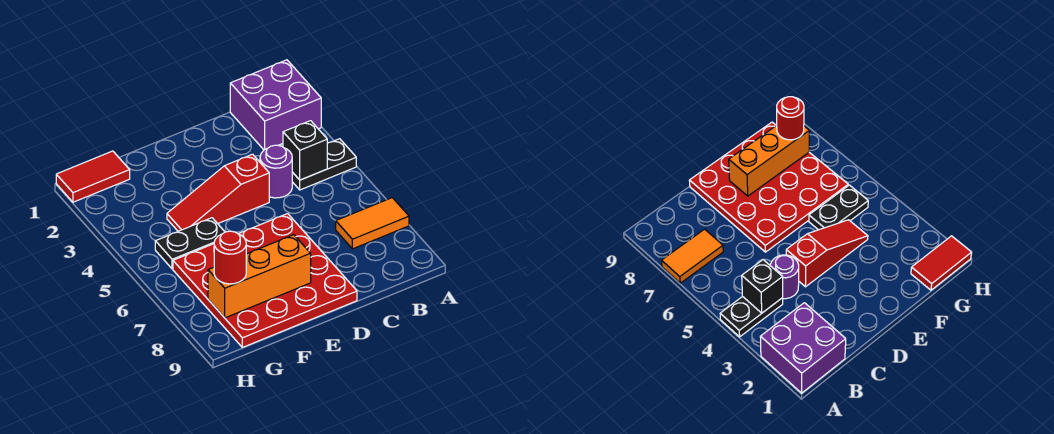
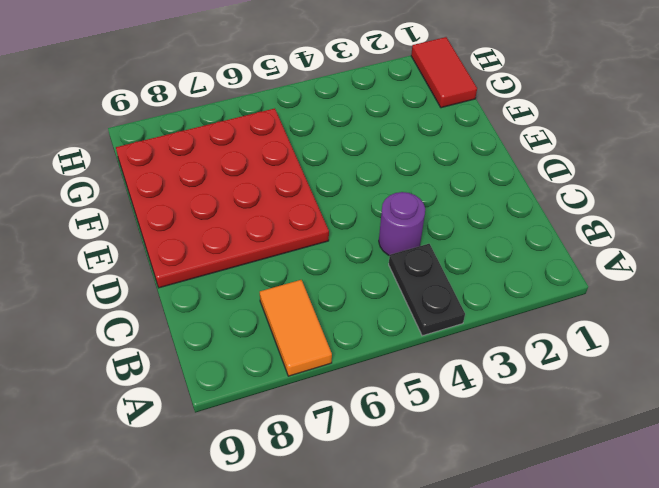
none -> purple brick A1:B2 level 1
none -> red slope D4:F4 level 1 top D

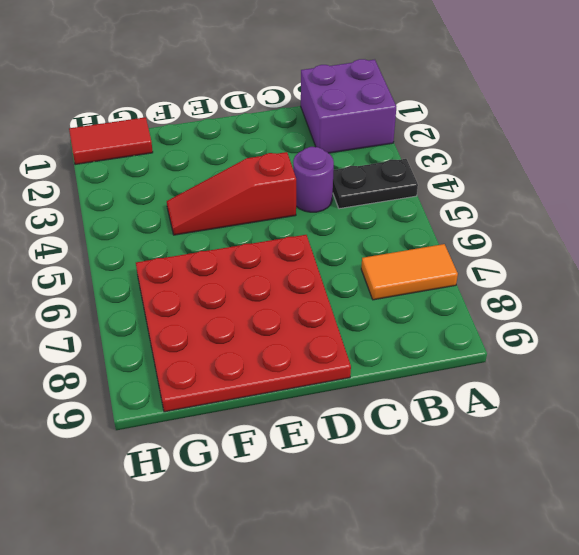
none -> black plate F5:G5 level 1
none -> black brick B4 level 2

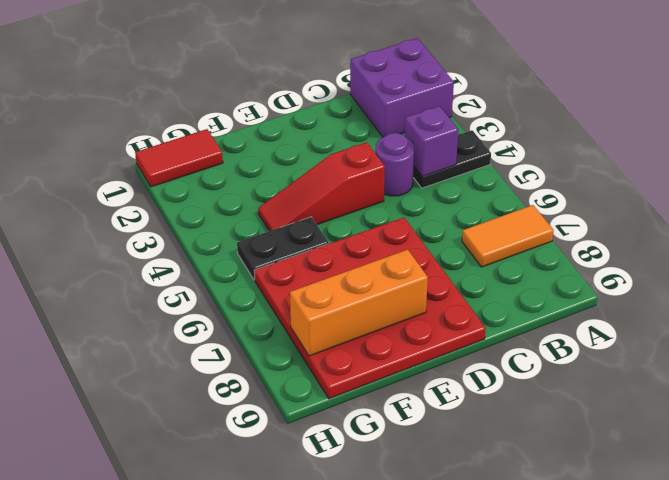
purple brick B4 level 2 -> black brick B4 level 2
none -> red round brick G8 level 3

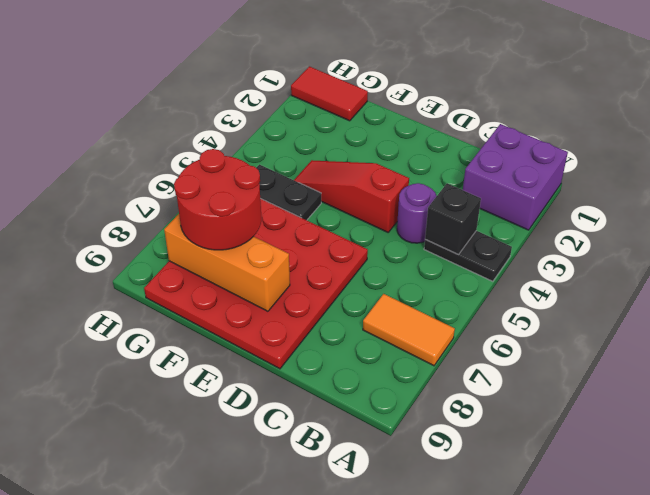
red round brick F7:G8 level 3 -> red round brick G8 level 3

